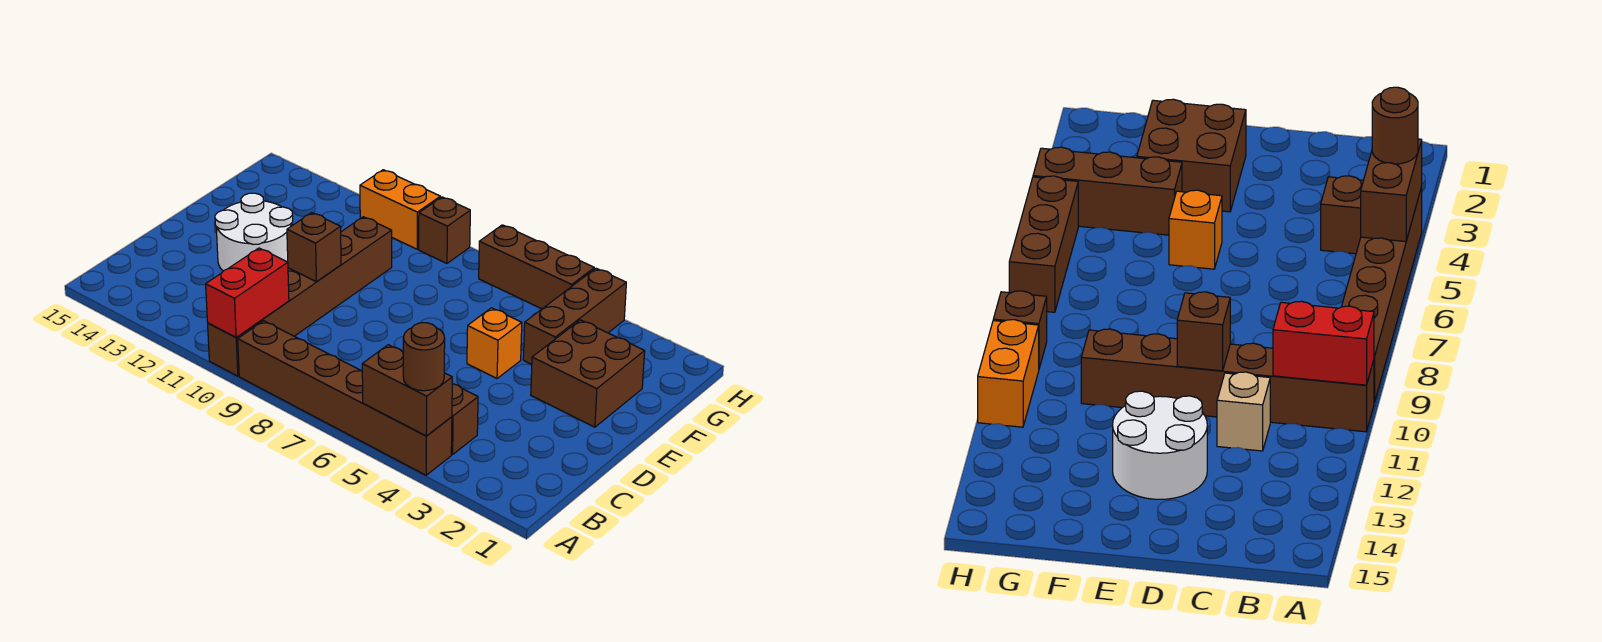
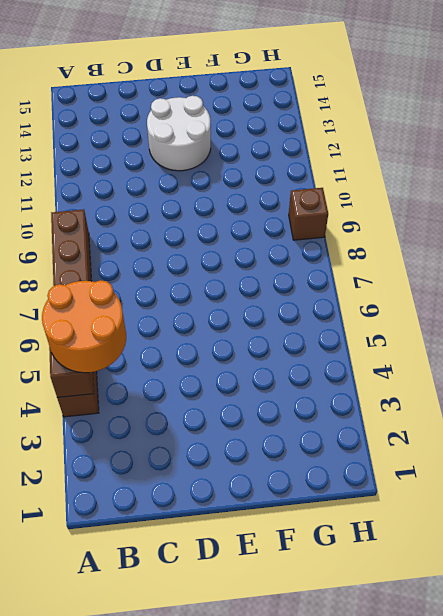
orange round brick A4:B5 level 3 -> brown round brick A4 level 3
none -> brown brick A10:F10 level 1
none -> brown brick B4 level 1
none -> tan brick C11 level 1

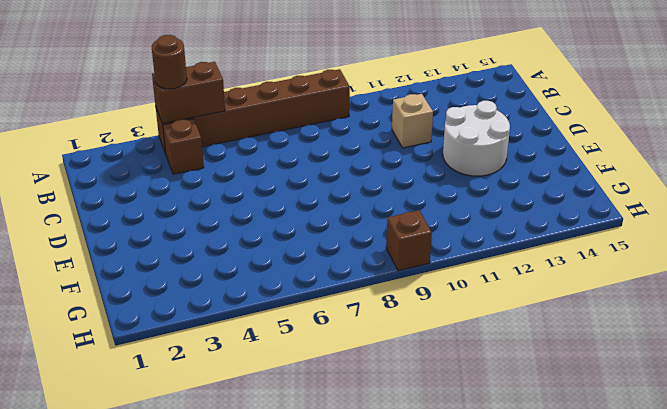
none -> brown brick A10:F10 level 1
none -> brown brick E2:F3 level 1
none -> orange brick E5 level 1

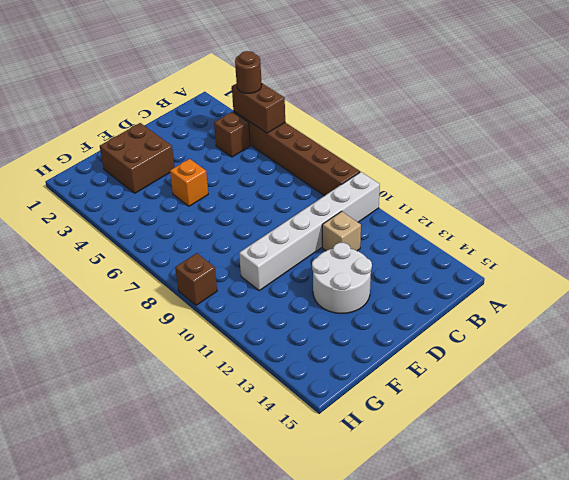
white brick A10:F10 level 1 -> brown brick A10:F10 level 1
none -> brown brick F4:H4 level 1
none -> brown brick H5:H7 level 1
none -> orange brick H10:H11 level 1

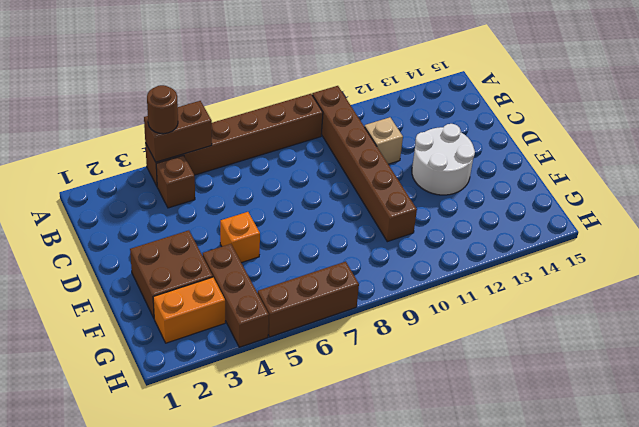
orange brick G2:G3 level 1 -> orange brick H10:H11 level 1
none -> brown brick H9 level 1
none -> red brick A10:B10 level 2
none -> brown brick D10 level 2

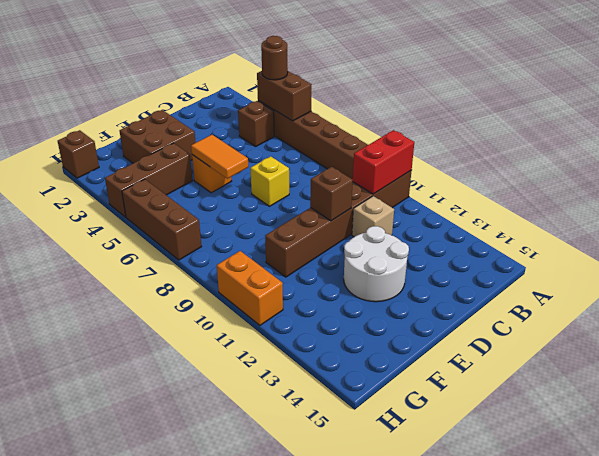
yellow brick D7 level 1 -> none
orange tile E5:E6 level 2 -> none
brown brick H1 level 1 -> brown brick H9 level 1

